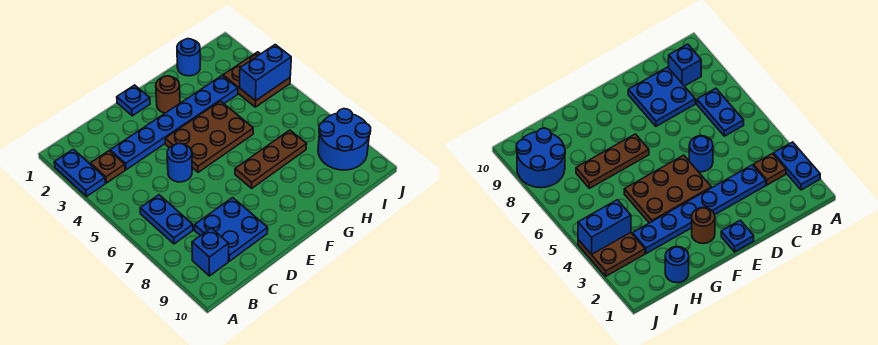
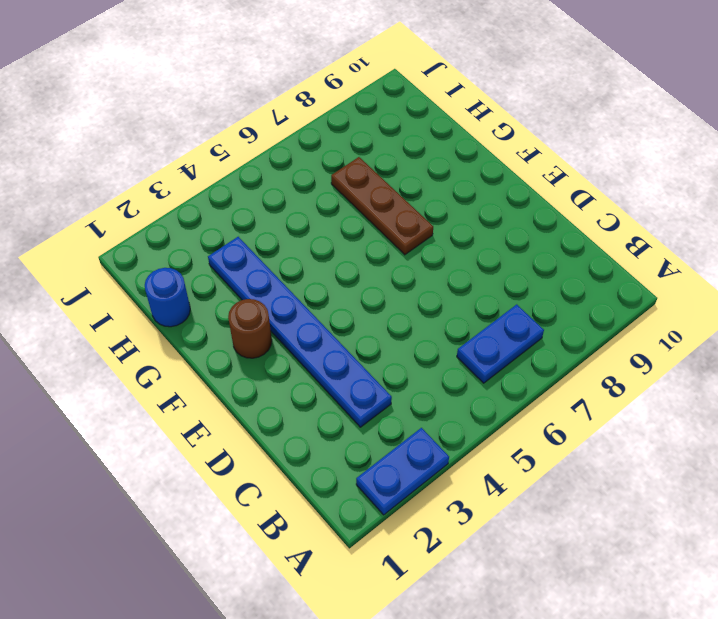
none -> brown plate B3 level 1
none -> blue brick B9 level 1
none -> blue plate C8:D9 level 1

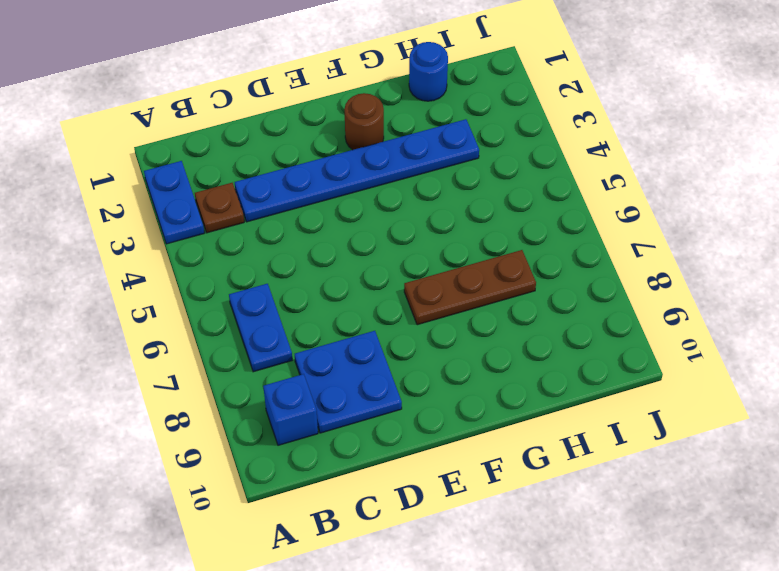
none -> blue round brick D5 level 1
none -> blue plate E1 level 1
none -> brown plate E4:G5 level 1

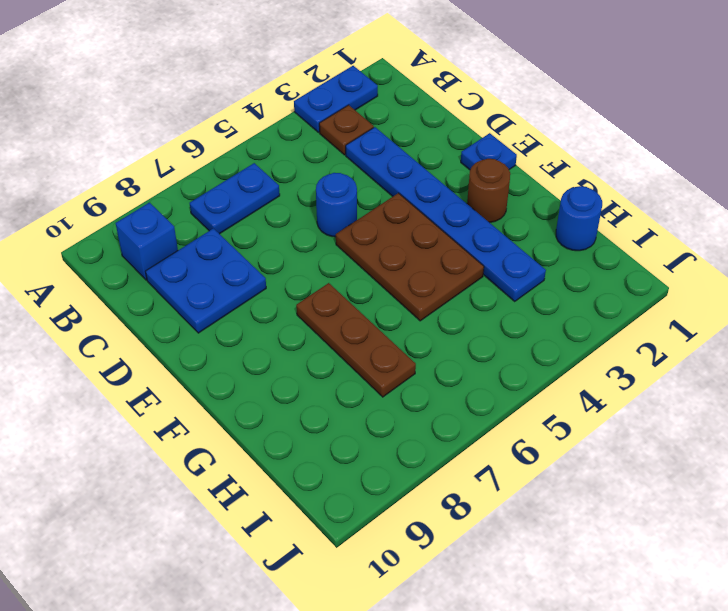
none -> brown plate I3:J4 level 1
none -> blue round brick I8:J9 level 1
none -> blue brick I4:J4 level 2

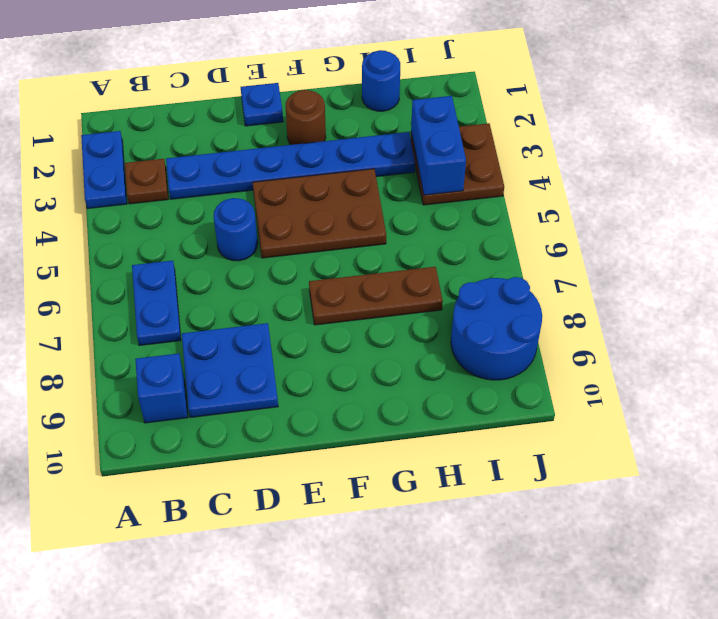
blue brick I3:I4 level 2 -> blue brick I4:J4 level 2

